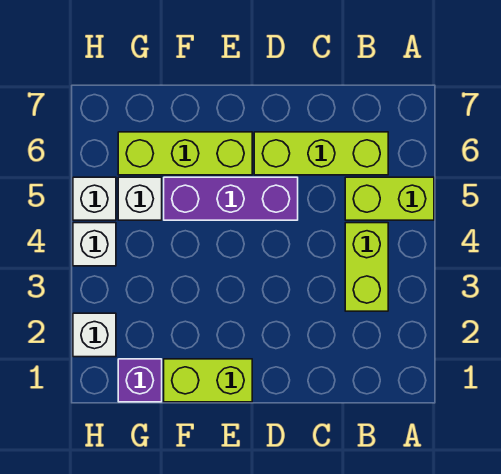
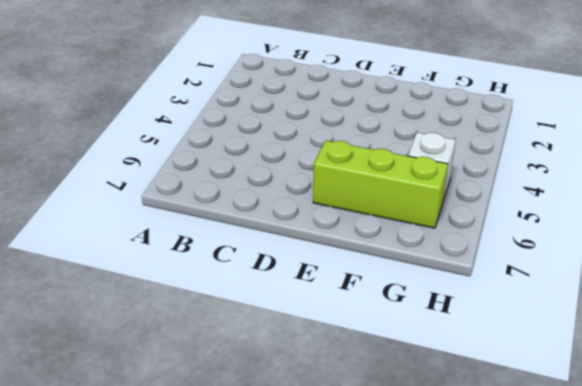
none -> lime brick A5:B5 level 1
none -> lime brick B3:B4 level 1

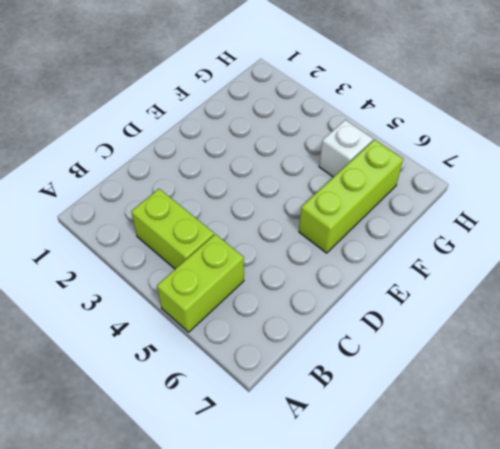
none -> lime brick B6:D6 level 1
none -> purple brick D5:F5 level 1

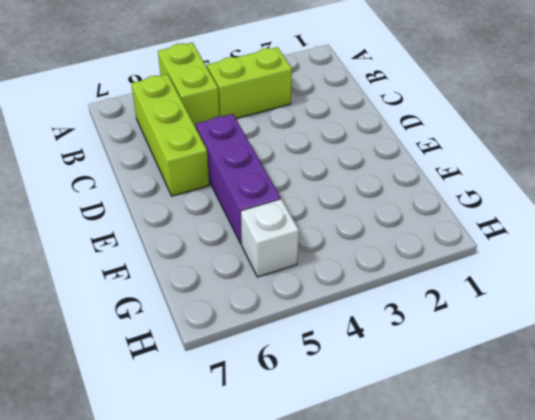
none -> lime brick E1:F1 level 1
none -> lime brick E6:G6 level 1

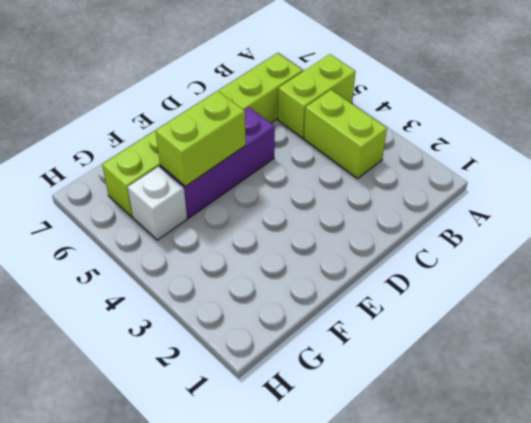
lime brick E5:F5 level 2 -> lime brick E1:F1 level 1
none -> purple brick G1 level 1
none -> white brick H2 level 1

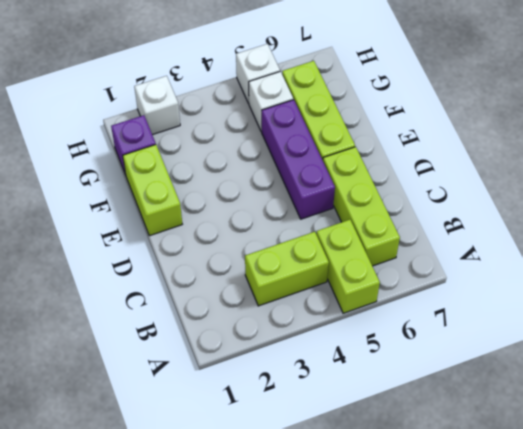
none -> white brick H4 level 1

